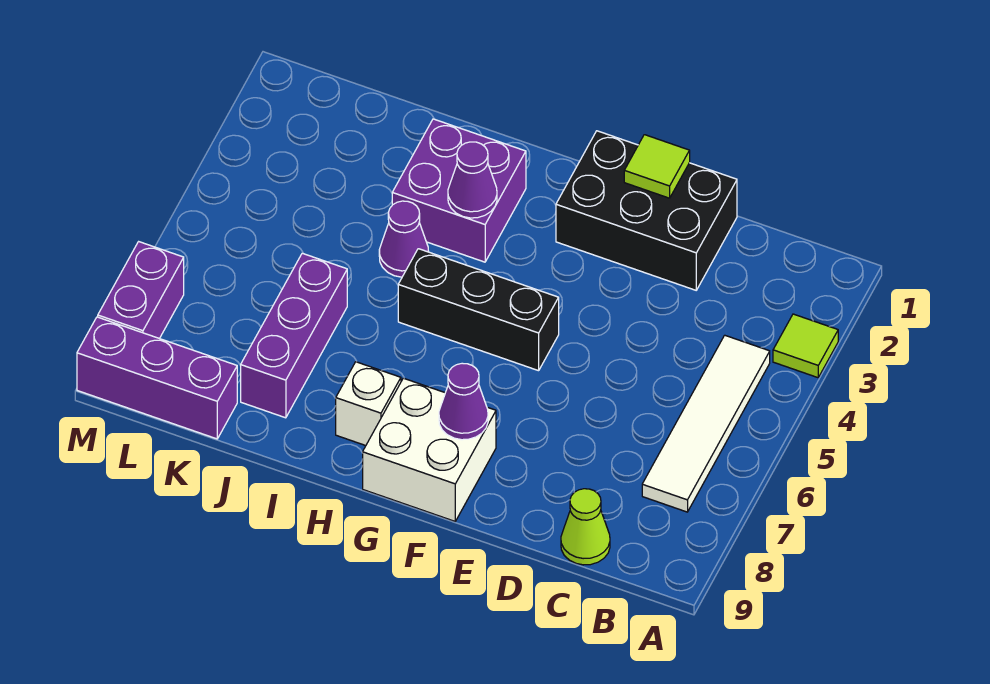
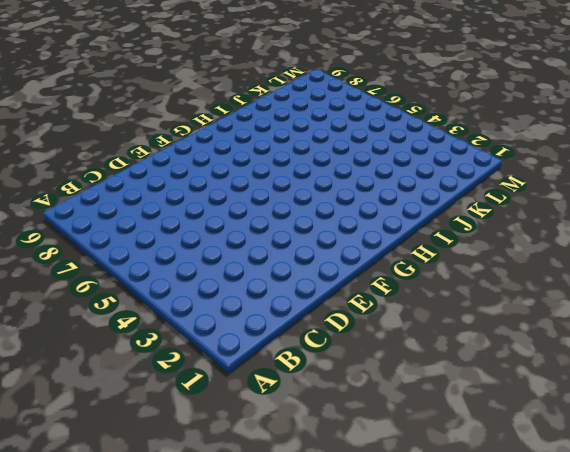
none -> lime tile A3 level 1
none -> white tile B4:B7 level 1
none -> lime cone C9 level 1

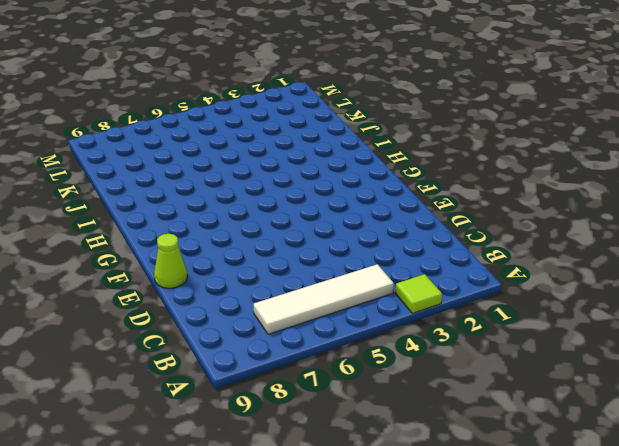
lime cone E9 level 1 -> lime cone C9 level 1
none -> black brick D1:F2 level 1
none -> black brick F5:H5 level 1
none -> white brick F8:G9 level 1

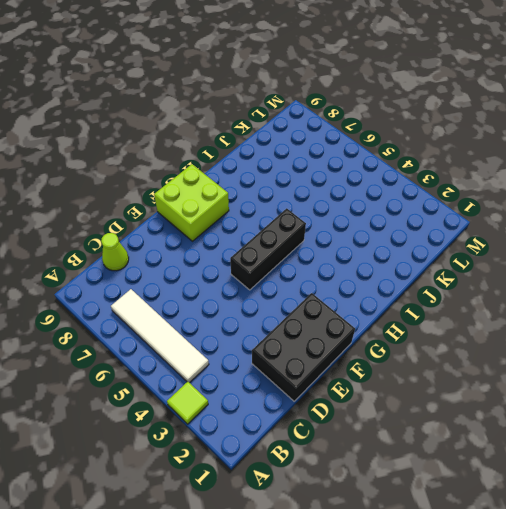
lime brick F8:G9 level 1 -> white brick F8:G9 level 1
none -> purple brick H2:I3 level 1
none -> white brick H8 level 1
none -> purple cone I4 level 1

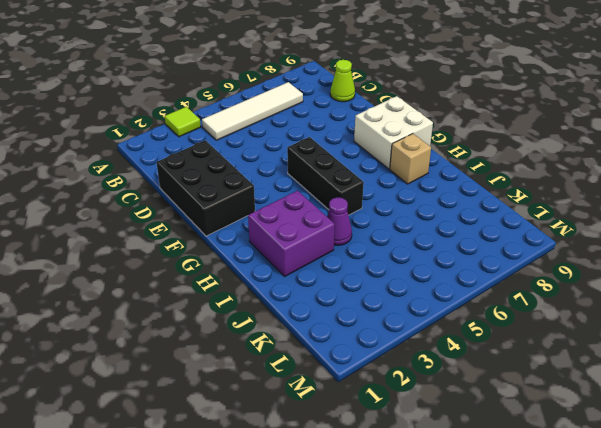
tan brick H8 level 1 -> white brick H8 level 1
none -> purple brick J6:J8 level 1
none -> purple brick K9:M9 level 1
none -> purple brick M7:M8 level 1

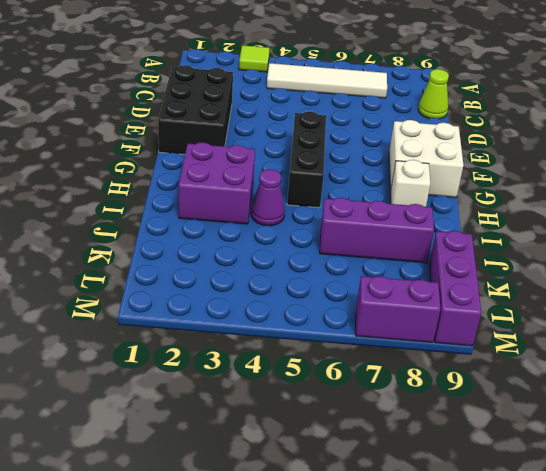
none -> lime tile E1 level 2
none -> purple cone F8 level 2
none -> purple cone H3 level 2

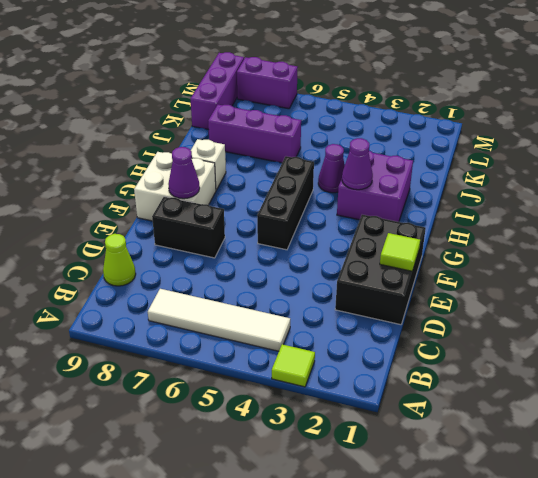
black brick E7:E8 level 1 -> none

